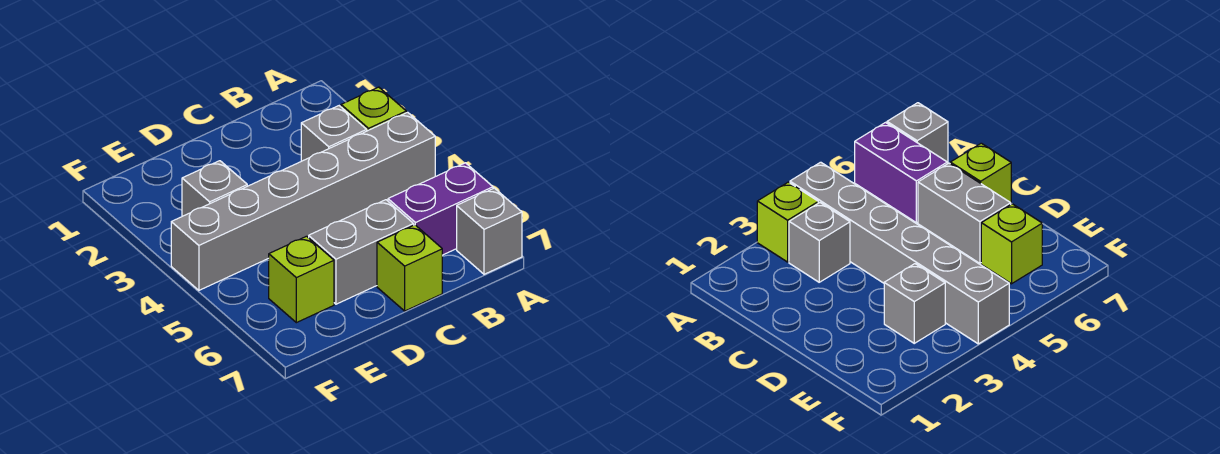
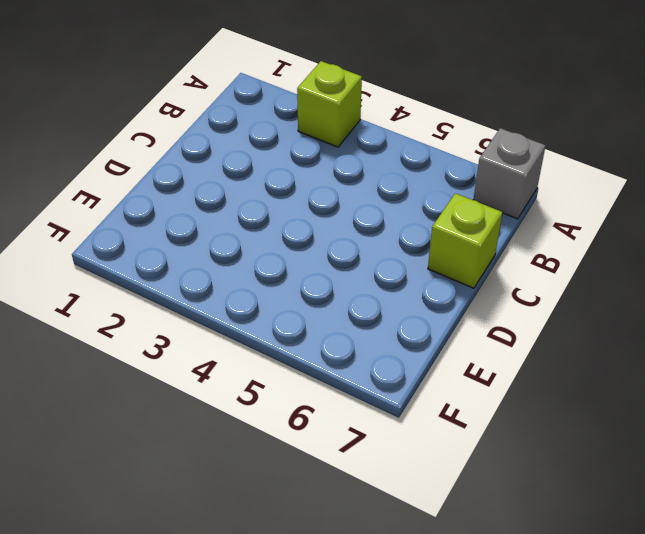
none -> grey brick A4:F4 level 1
none -> purple brick A6:B6 level 1

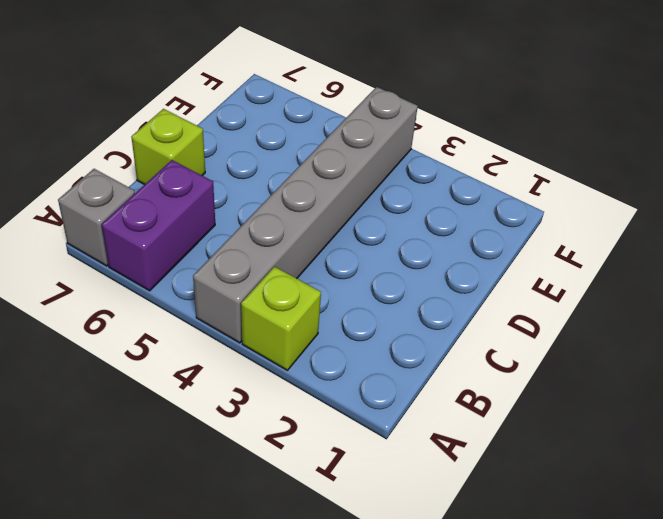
none -> grey brick B3 level 1
none -> grey brick C6:D6 level 1

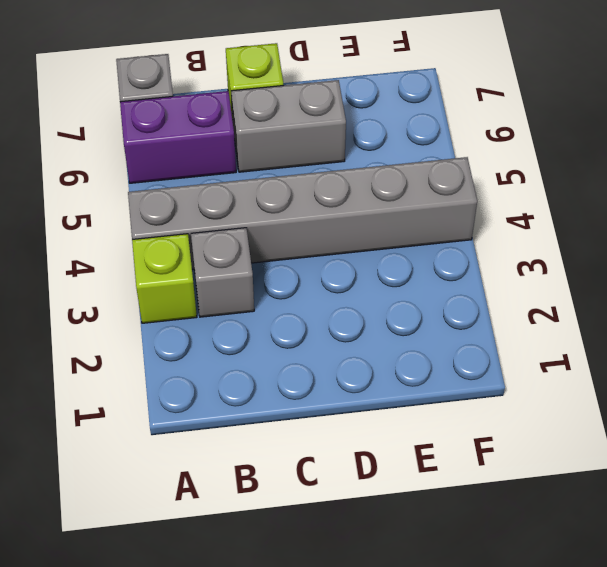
none -> grey brick E3 level 1
none -> lime brick E6 level 1

